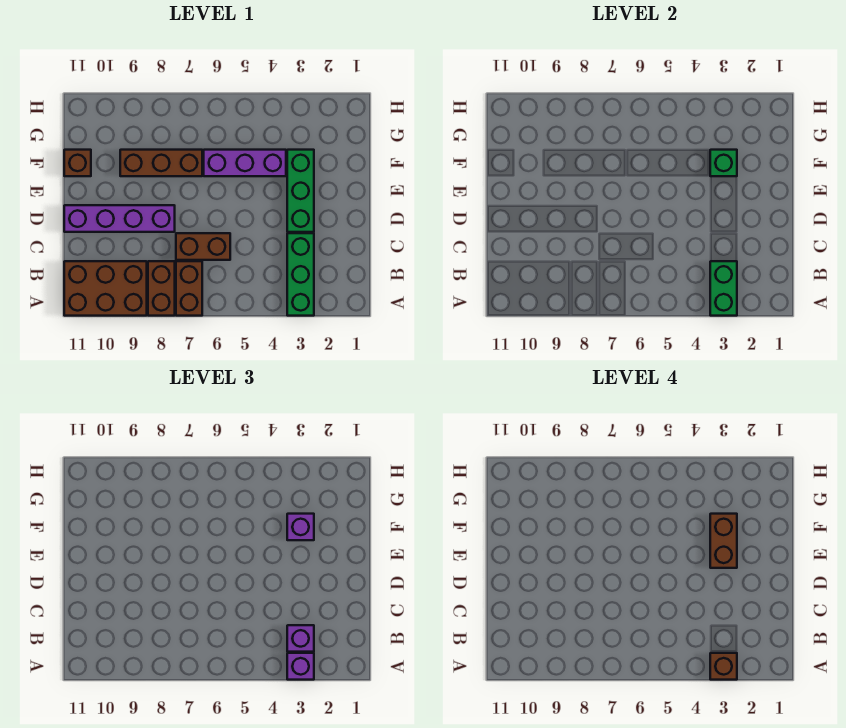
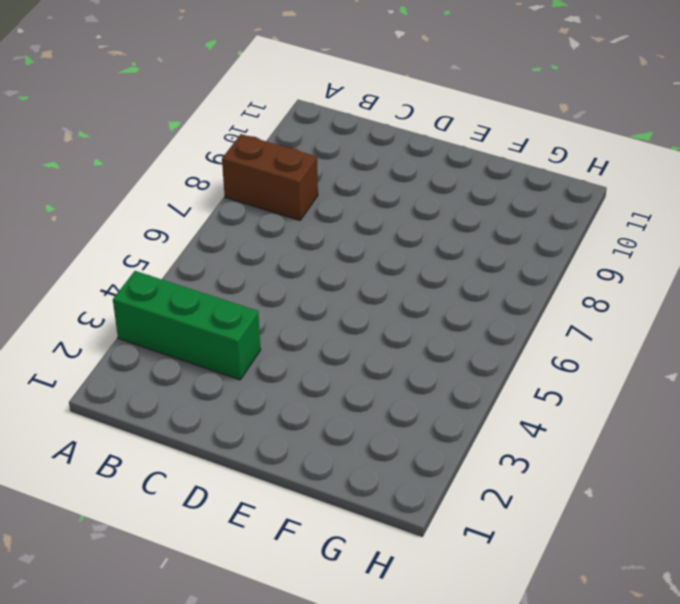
none -> brown brick A7:B7 level 1
none -> brown brick A9:B11 level 1
none -> brown brick C6:C7 level 1

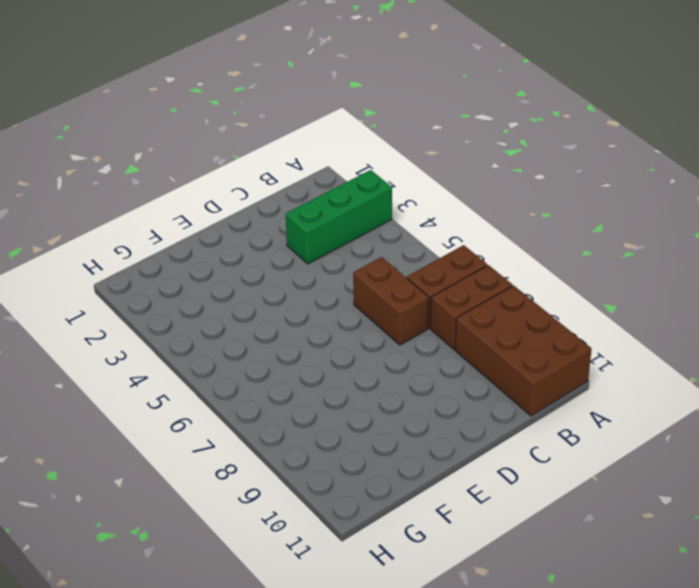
none -> green brick D3:F3 level 1
none -> purple brick D8:D11 level 1
none -> purple brick F4:F6 level 1

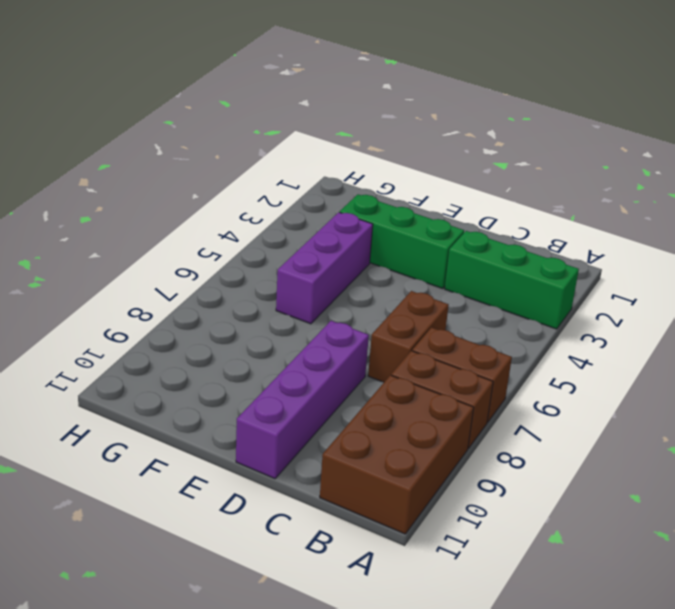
none -> brown brick F7:F9 level 1
none -> brown brick F11 level 1
none -> green brick A3:B3 level 2

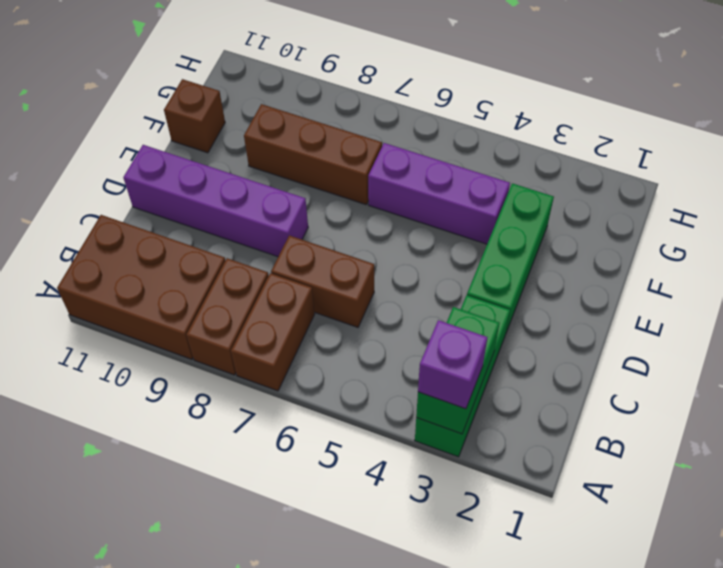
none -> green brick F3 level 2
none -> purple brick B3 level 3
none -> purple brick F3 level 3

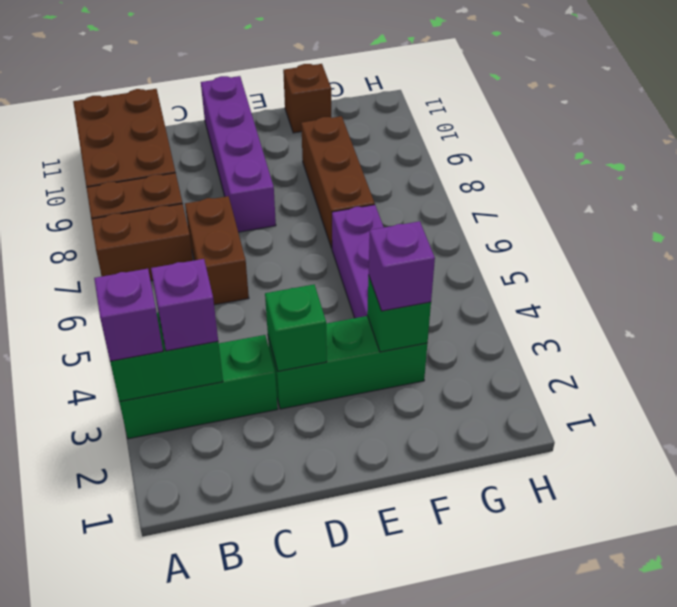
green brick D3 level 2 -> none
none -> brown brick A3 level 4
none -> brown brick E3:F3 level 4

